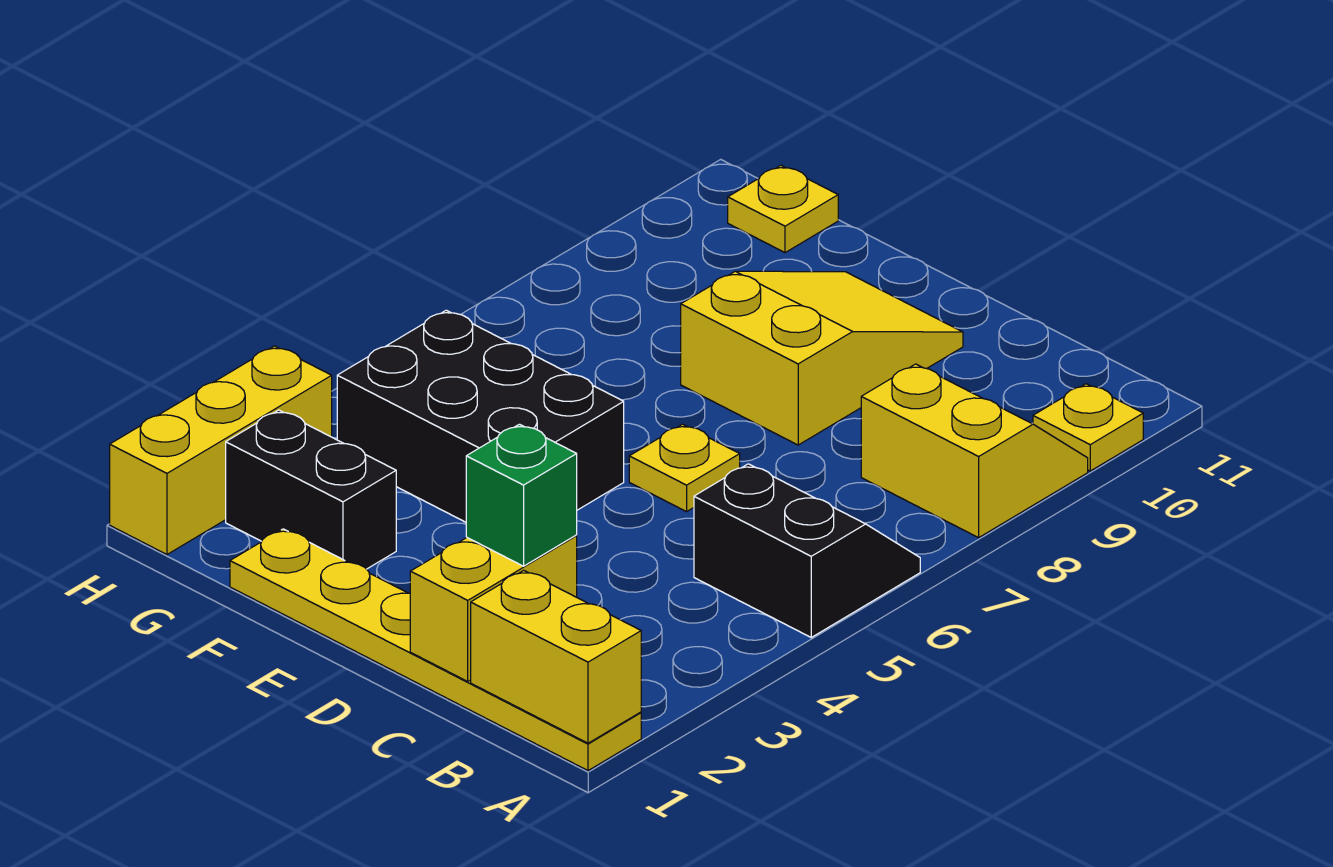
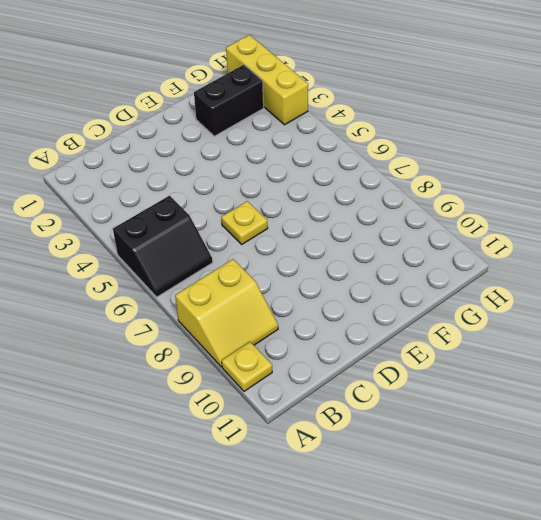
none -> yellow plate A1:F1 level 1
none -> yellow slope D8:E10 level 1 top 8
none -> black brick E4:G5 level 1

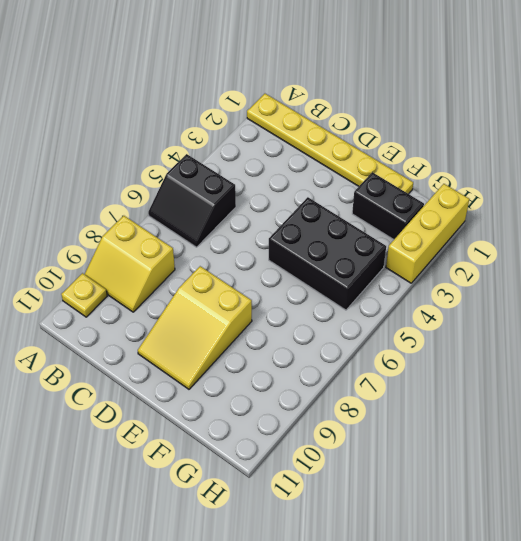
none -> yellow plate D6 level 1
none -> yellow plate G11 level 1
none -> yellow brick A1:B1 level 2

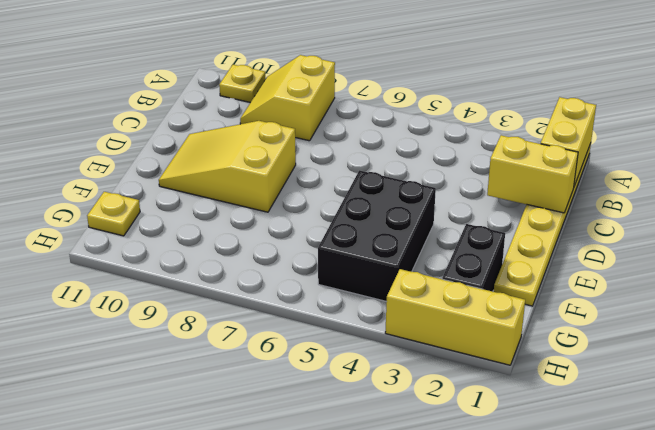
none -> black slope A5:B6 level 1 top 5
none -> yellow plate D6 level 1
none -> green brick C2 level 3

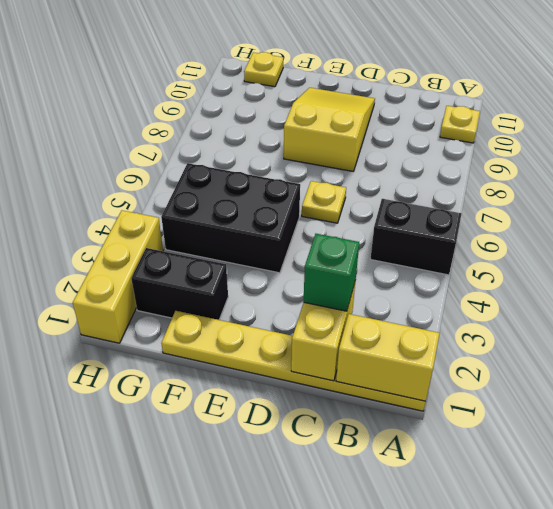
none -> yellow slope A8:B9 level 1 top 8

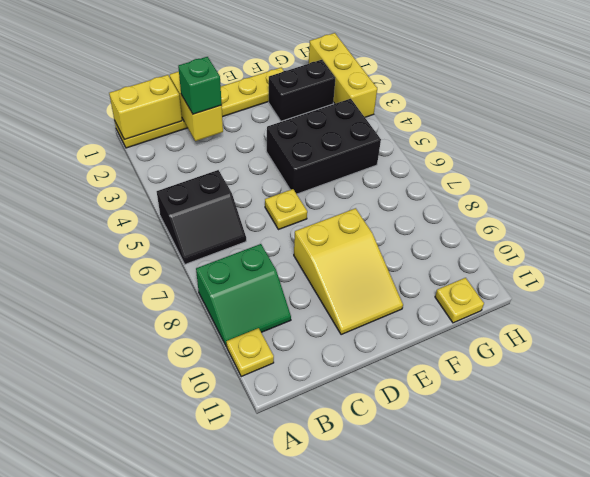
green slope A8:B9 level 1 top 8 -> yellow slope A8:B9 level 1 top 8

